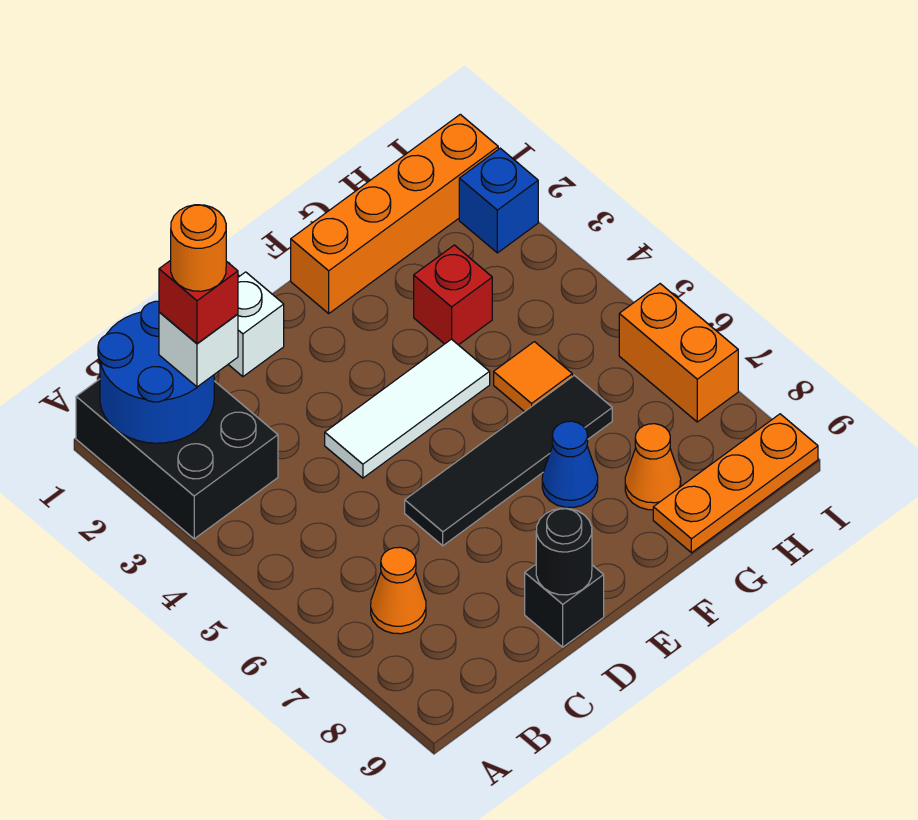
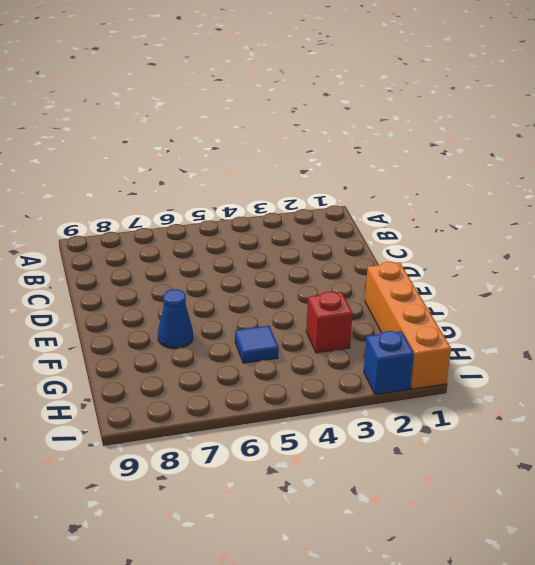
blue tile G5 level 1 -> orange tile G5 level 1
none -> black brick A1:B3 level 1
none -> orange cone B7 level 1
none -> white brick D1 level 1

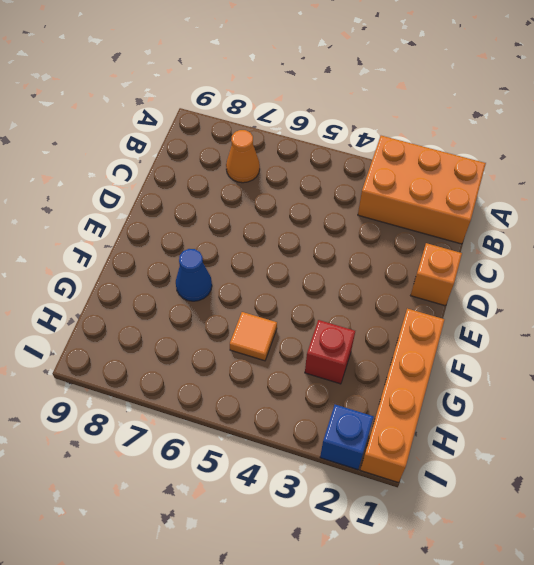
orange brick A1:B3 level 1 -> black brick A1:B3 level 1
orange brick D1 level 1 -> white brick D1 level 1
none -> white tile D4:F4 level 1
none -> black tile D6:G6 level 1
none -> black brick D9 level 1

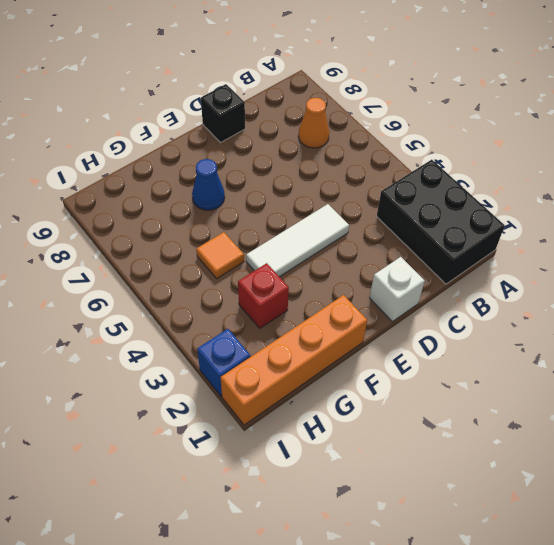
none -> black tile D6:G6 level 1
none -> orange cone G8 level 1
none -> orange plate G9:I9 level 1

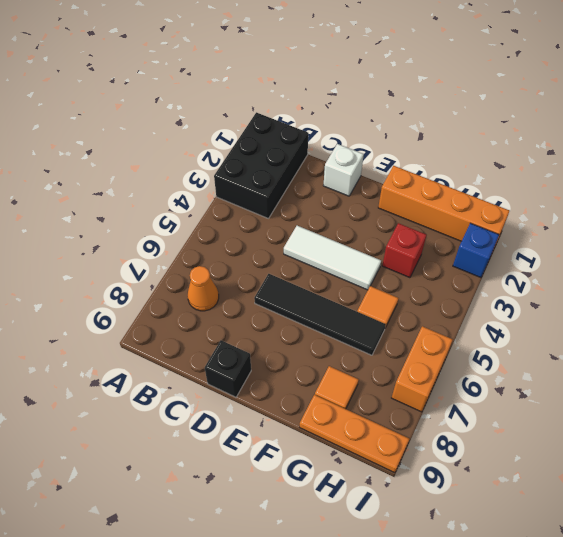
orange tile G8 level 1 -> orange cone G8 level 1
none -> blue cone F7 level 1
none -> blue round brick A1:B2 level 2
none -> black round brick D9 level 2

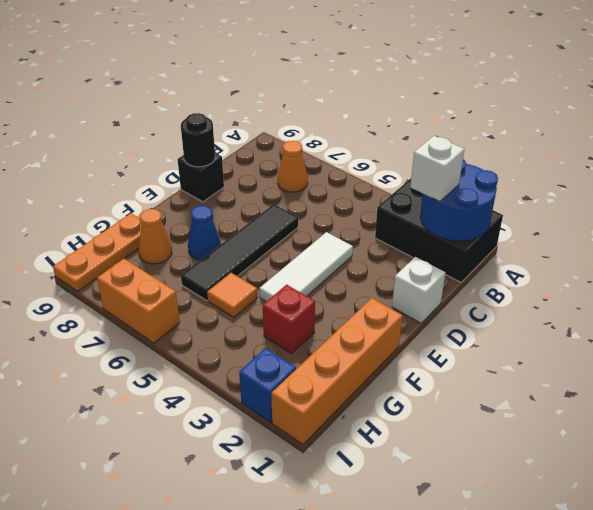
none -> red brick B2 level 4
none -> orange round brick B2 level 5

